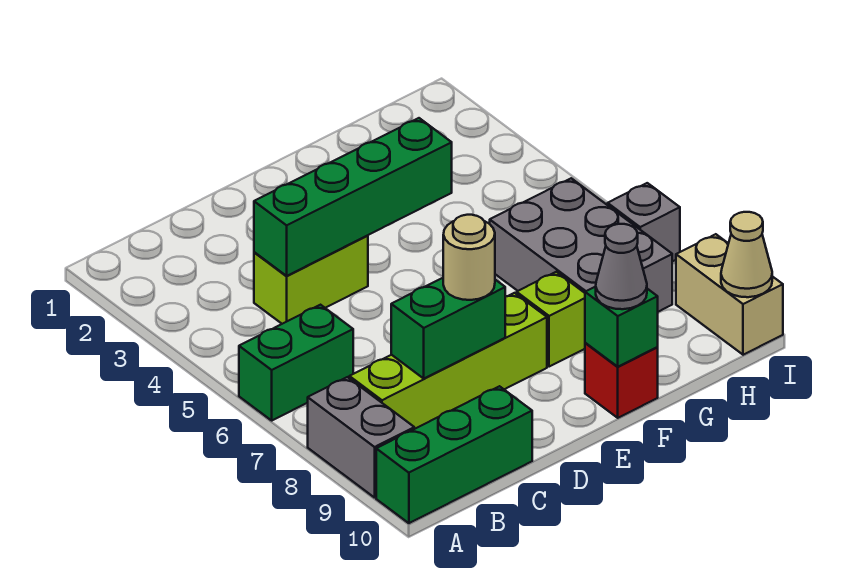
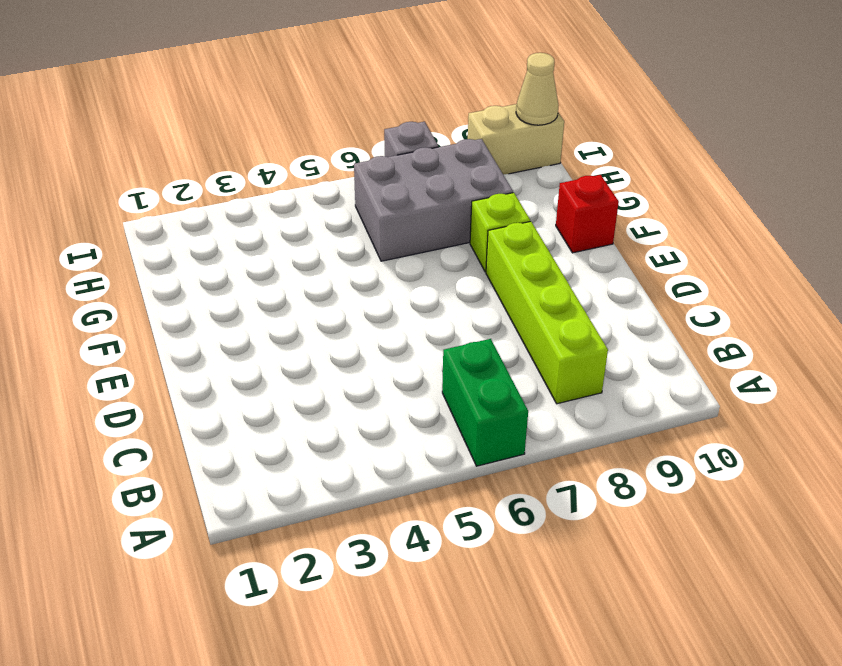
none -> grey brick A8:A9 level 1
none -> green brick A10:C10 level 1
none -> lime brick C4:D4 level 1

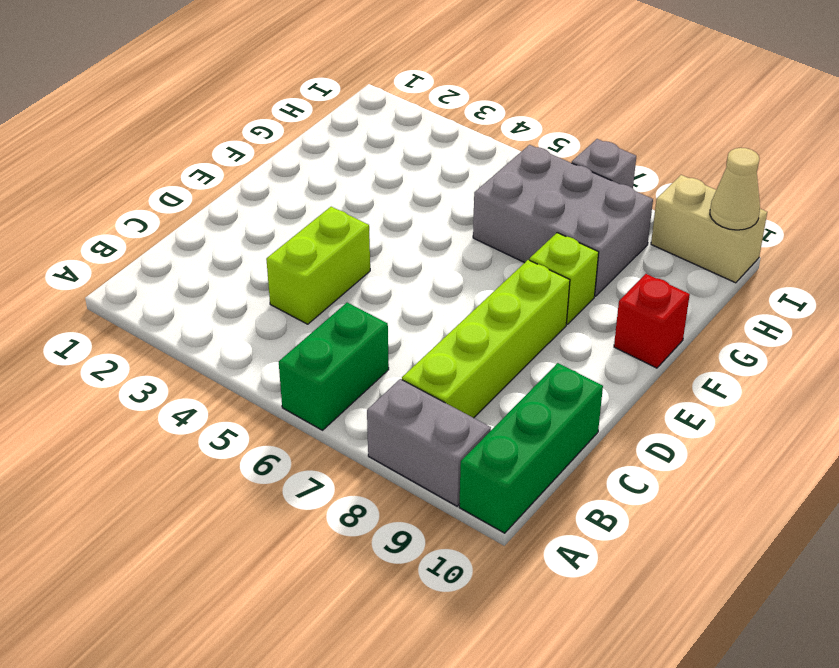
none -> green brick C4:F4 level 2
none -> green brick C8:D8 level 2
none -> green brick F10 level 2

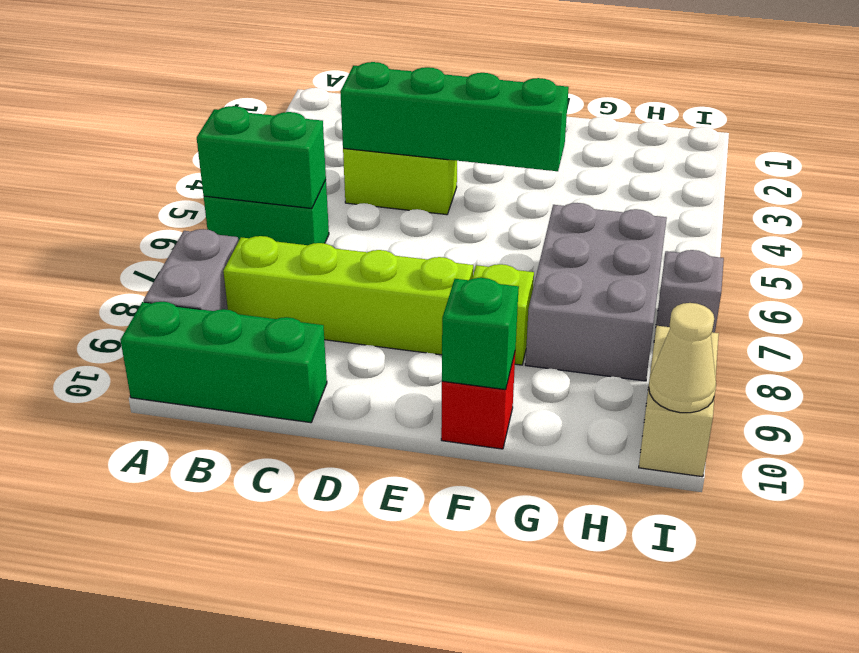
green brick A6:B6 level 2 -> green brick C8:D8 level 2
none -> tan round brick D8 level 3
none -> grey cone F10 level 3

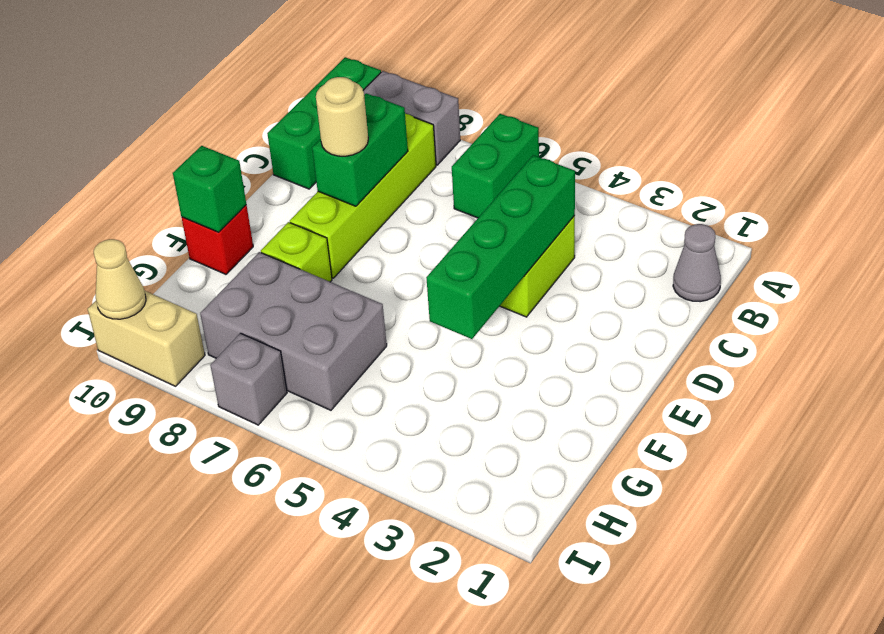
grey cone B1 level 1 -> grey cone F10 level 3

